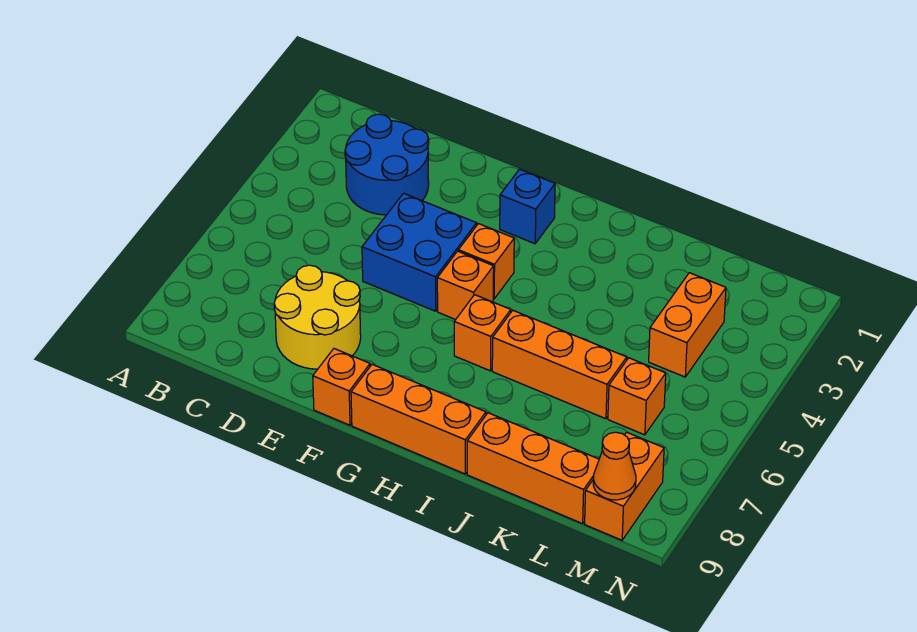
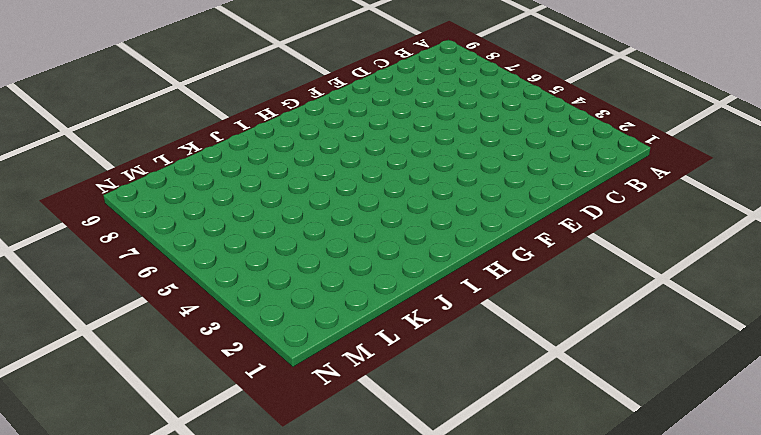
none -> blue round brick C2:D3 level 1
none -> yellow round brick D7:E8 level 1
none -> blue brick E4:F5 level 1

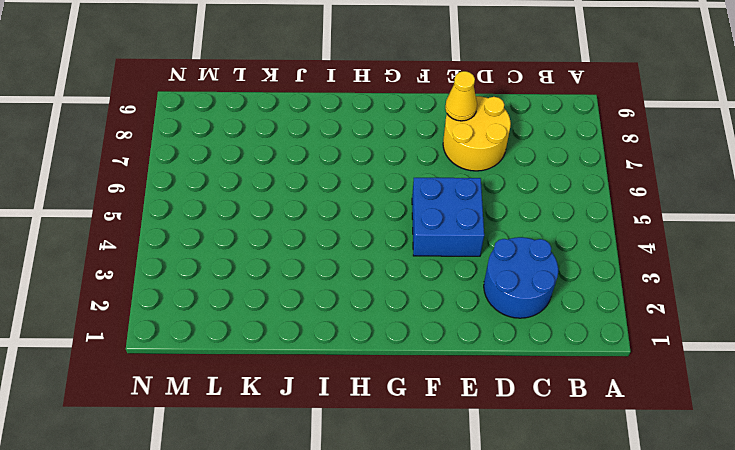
yellow cone E8 level 2 -> none
none -> orange brick F9 level 1
none -> blue brick G2 level 1
none -> orange brick G4 level 1

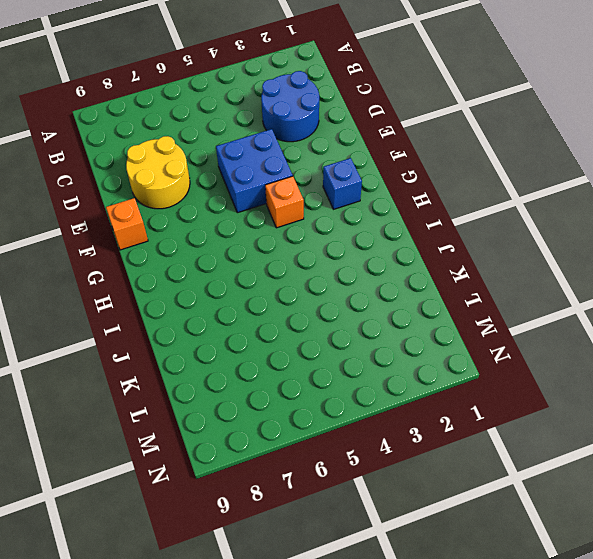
none -> orange brick G5 level 1
none -> orange brick G9:I9 level 1
none -> orange brick H6 level 1

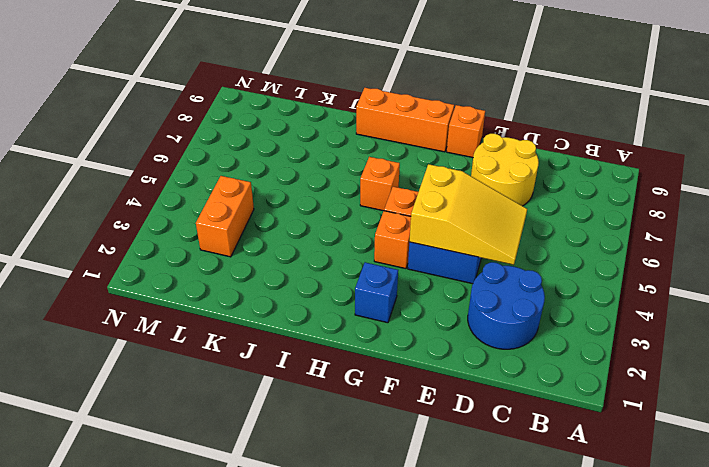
yellow slope D4:F5 level 2 top F -> none
none -> orange brick I6:K6 level 1
none -> orange brick J9:L9 level 1
none -> orange brick L6 level 1

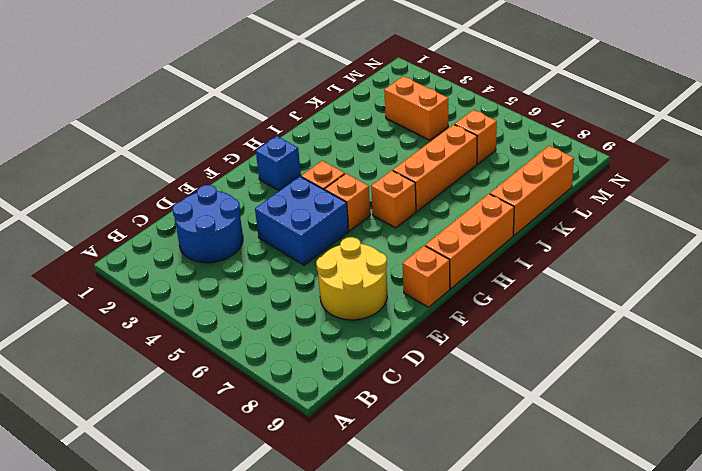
none -> orange brick M8:M9 level 1
none -> orange cone M9 level 2

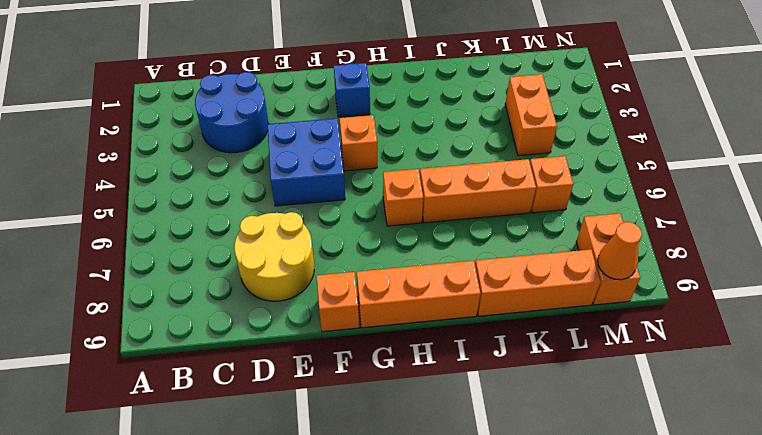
none -> orange brick G5 level 1

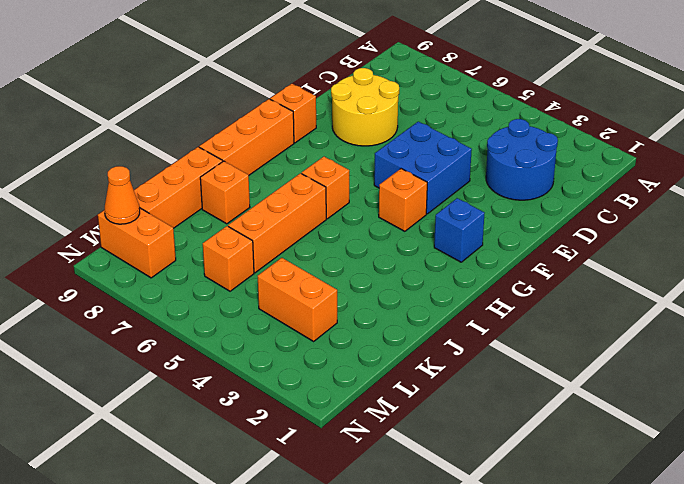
orange brick J8 level 1 -> orange brick G5 level 1

